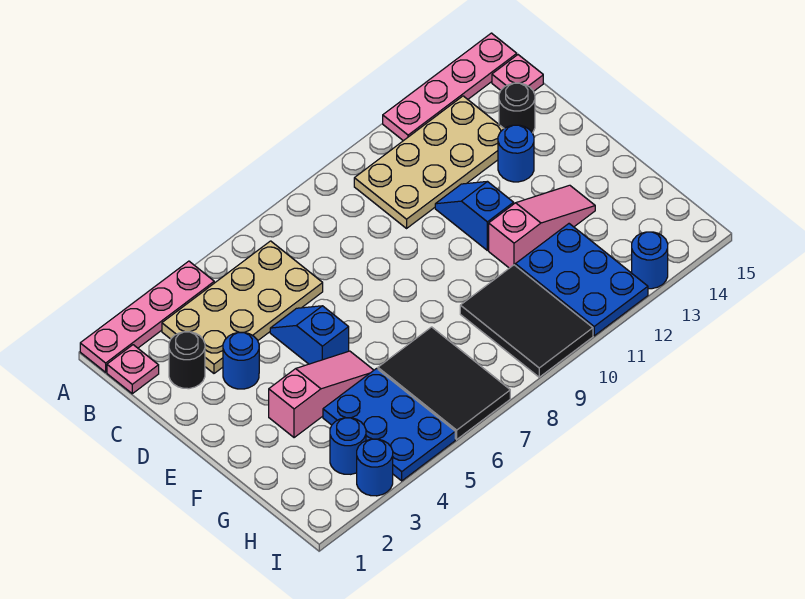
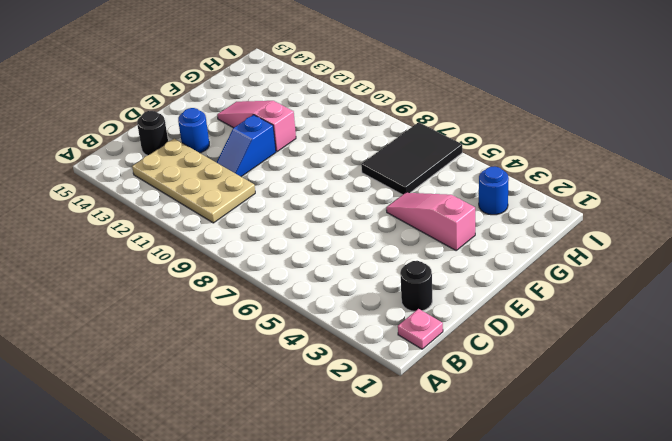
none -> pink plate A1:A4 level 1
none -> pink plate A12:A15 level 1
none -> tan plate B3:C6 level 1

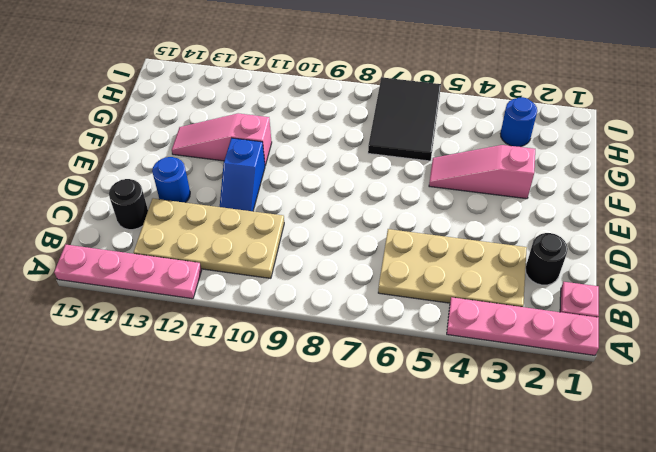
none -> pink plate B15 level 1
none -> blue round brick D3 level 1
none -> blue slope D5:E5 level 1 top E

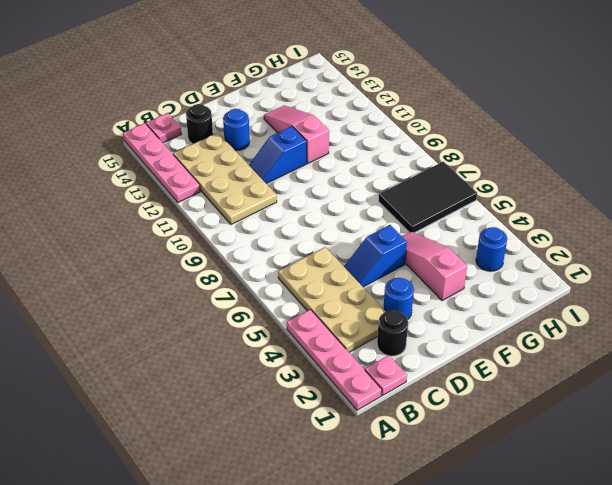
none -> blue plate G4:I5 level 1
none -> black tile G9:I10 level 1
none -> blue plate G11:I12 level 1

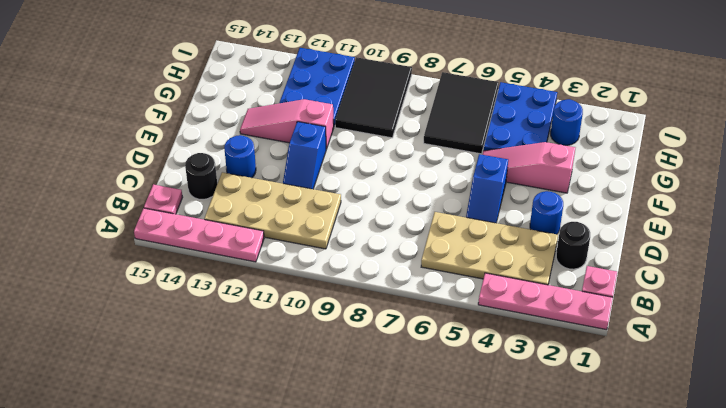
none -> blue round brick I3 level 1
none -> blue round brick I13 level 1

